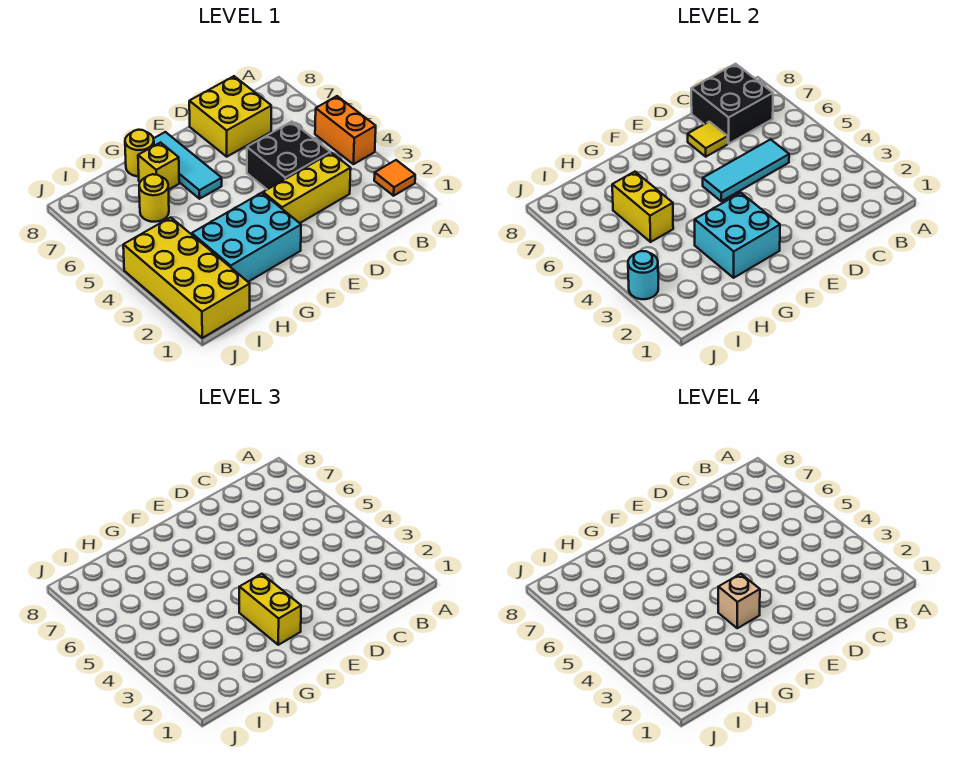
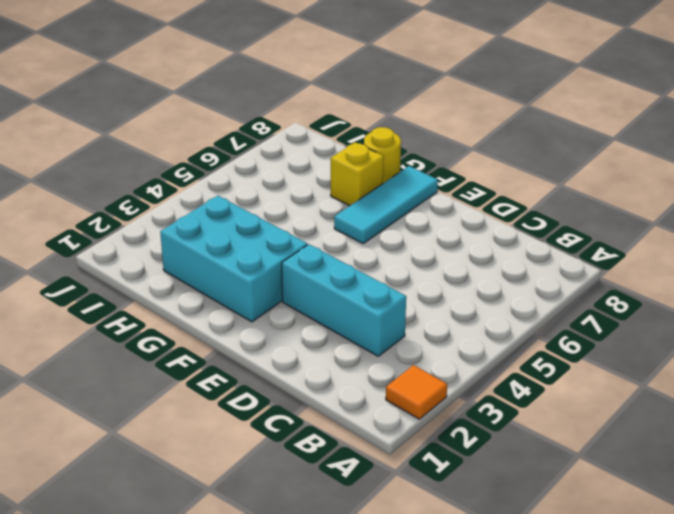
cyan brick C3:E3 level 1 -> yellow brick C3:E3 level 1
none -> orange brick A4:A5 level 1
none -> black brick C4:D5 level 1
none -> yellow brick C7:D8 level 1

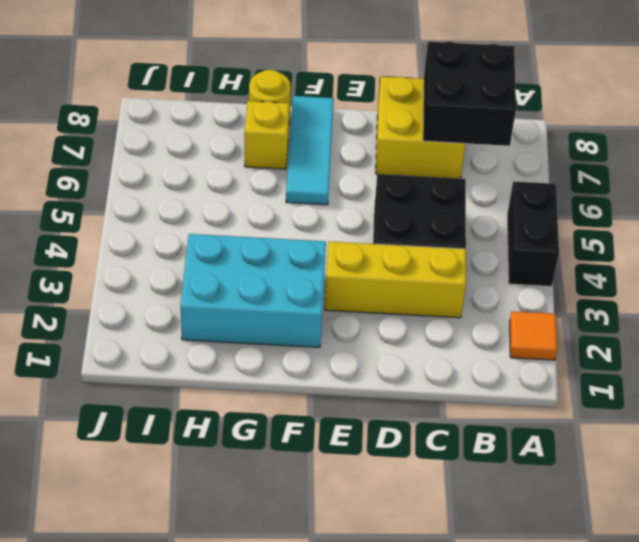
black brick A4:A5 level 1 -> orange brick A4:A5 level 1
none -> yellow round brick H6 level 1
none -> yellow brick I1:J4 level 1
none -> cyan tile C5:E5 level 2

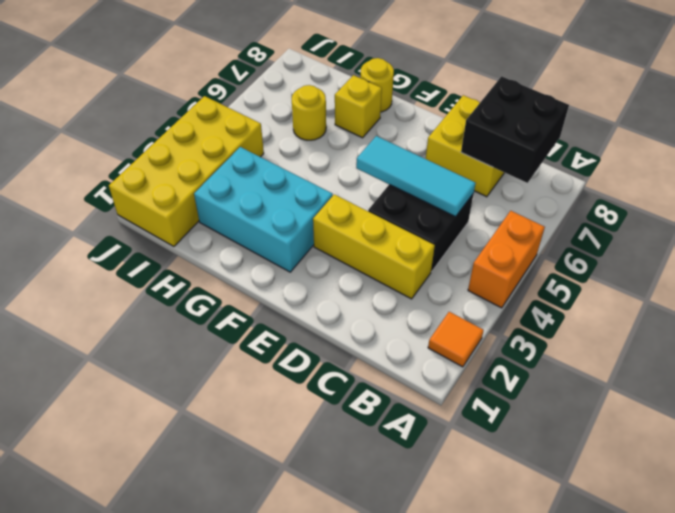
none -> cyan tile F6:F8 level 1
none -> yellow tile D7 level 2
none -> cyan brick F2:G3 level 2

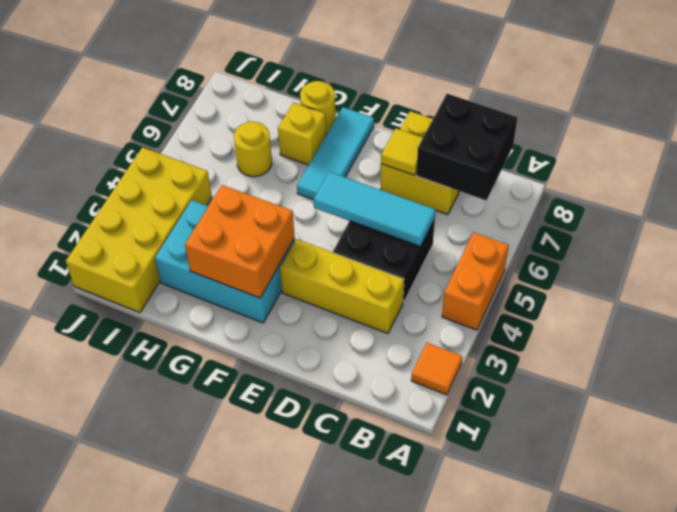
orange brick F2:G3 level 2 -> cyan brick F2:G3 level 2
none -> yellow brick H5:H6 level 2
none -> cyan round brick J3 level 2
none -> yellow brick F2:F3 level 3

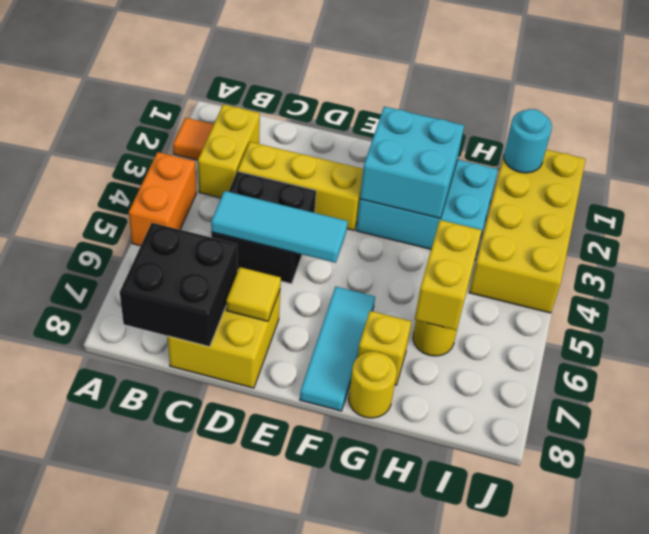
yellow brick B2:B3 level 1 -> yellow brick F2:F3 level 3
cyan round brick I1 level 2 -> cyan round brick J3 level 2
none -> tan brick F3 level 4

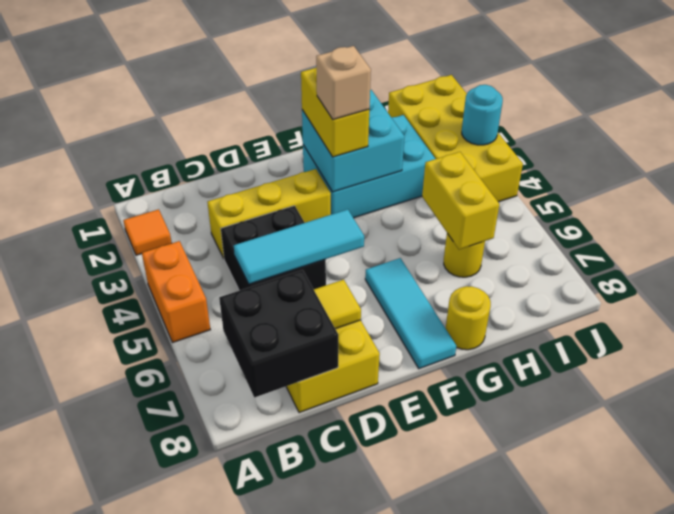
none -> yellow brick G7 level 1

